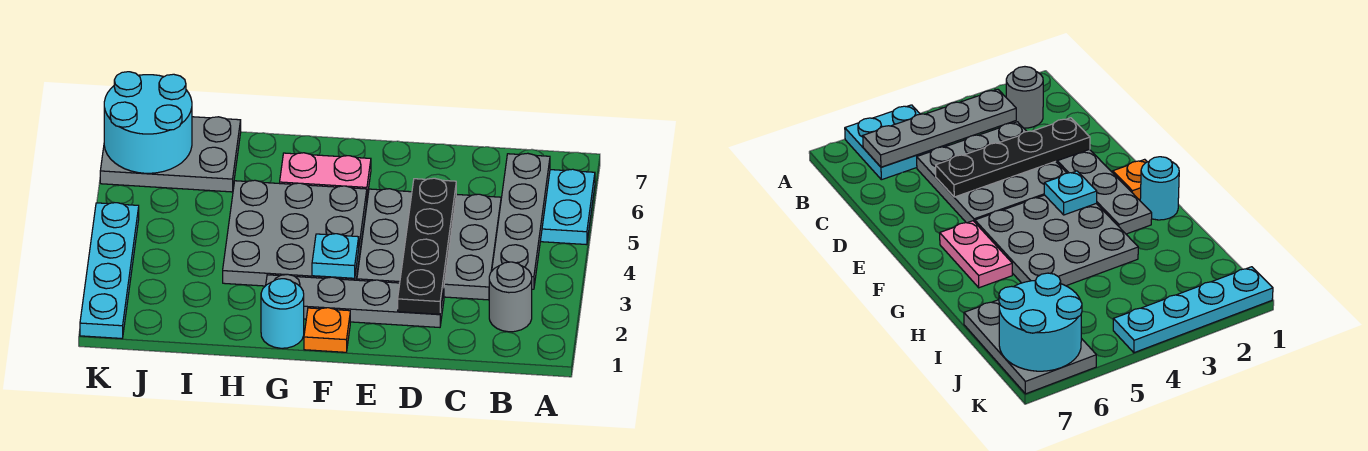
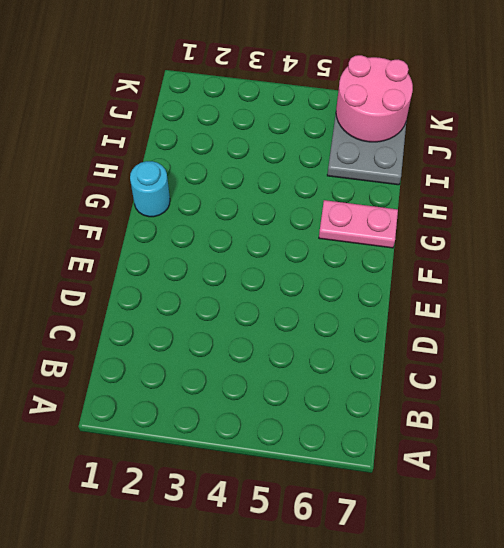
pink plate G6:G7 level 1 -> pink plate F6:G6 level 1
pink round brick J6:K7 level 2 -> cyan round brick J6:K7 level 2
none -> cyan plate A5:B6 level 1
none -> grey round brick B2 level 1
none -> grey plate C3:E5 level 1

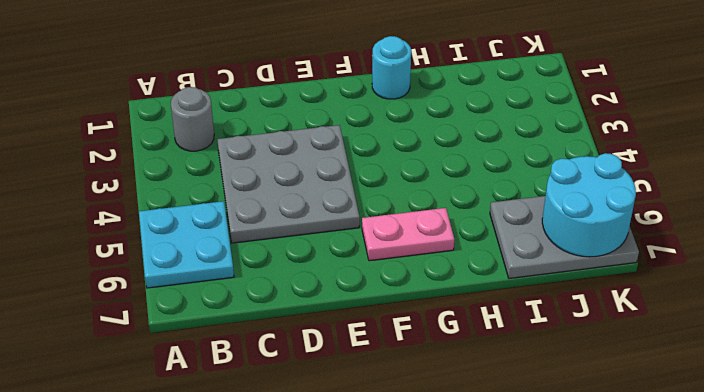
none -> grey plate D2:G2 level 1
none -> orange plate F1 level 1
none -> grey plate F3:H5 level 1

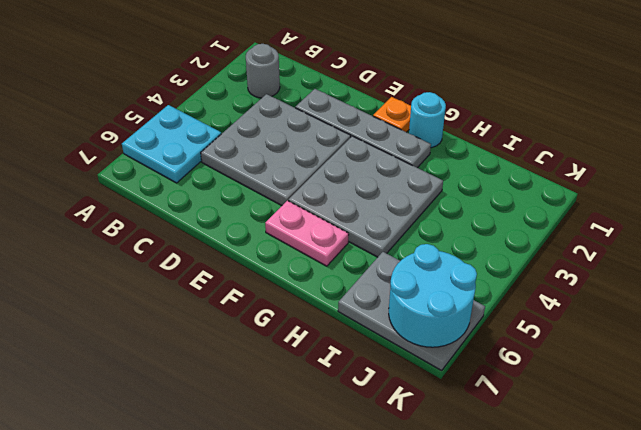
none -> cyan plate K1:K4 level 1
none -> grey plate B3:B6 level 2
none -> black plate D2:D5 level 2

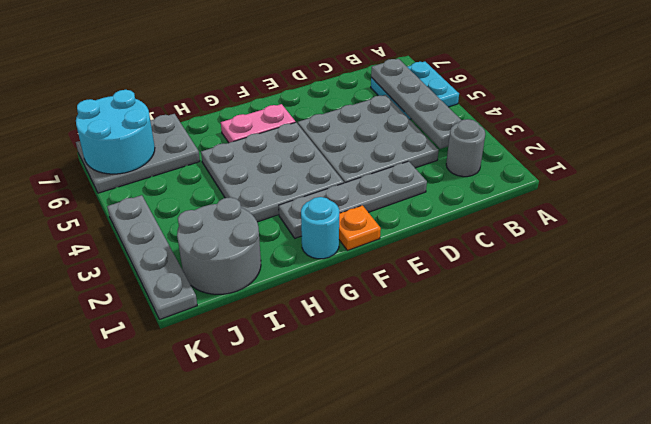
grey round brick I1:J2 level 1 -> none
grey plate K1:K4 level 1 -> cyan plate K1:K4 level 1
none -> black plate D2:D5 level 2
none -> cyan plate F3 level 2

